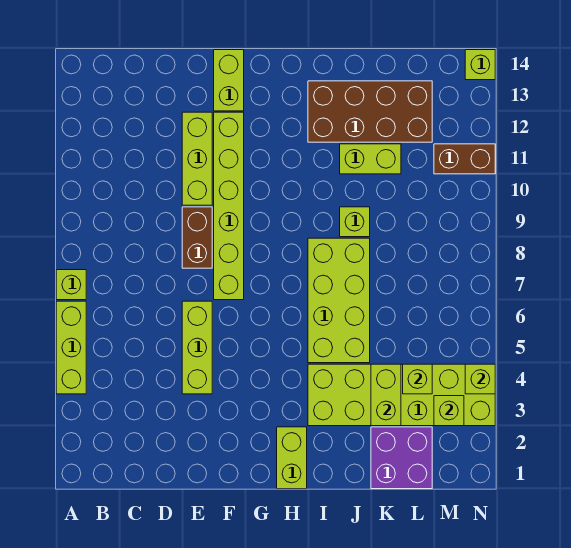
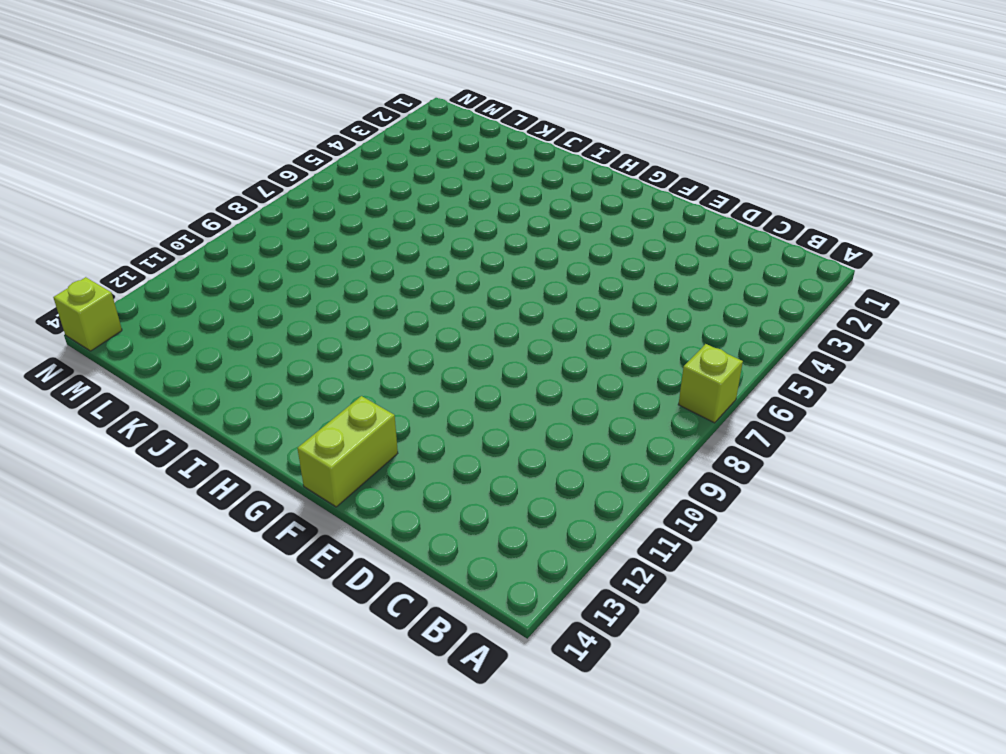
none -> lime brick A4:A6 level 1
none -> lime brick E4:E6 level 1
none -> brown brick E8:E9 level 1

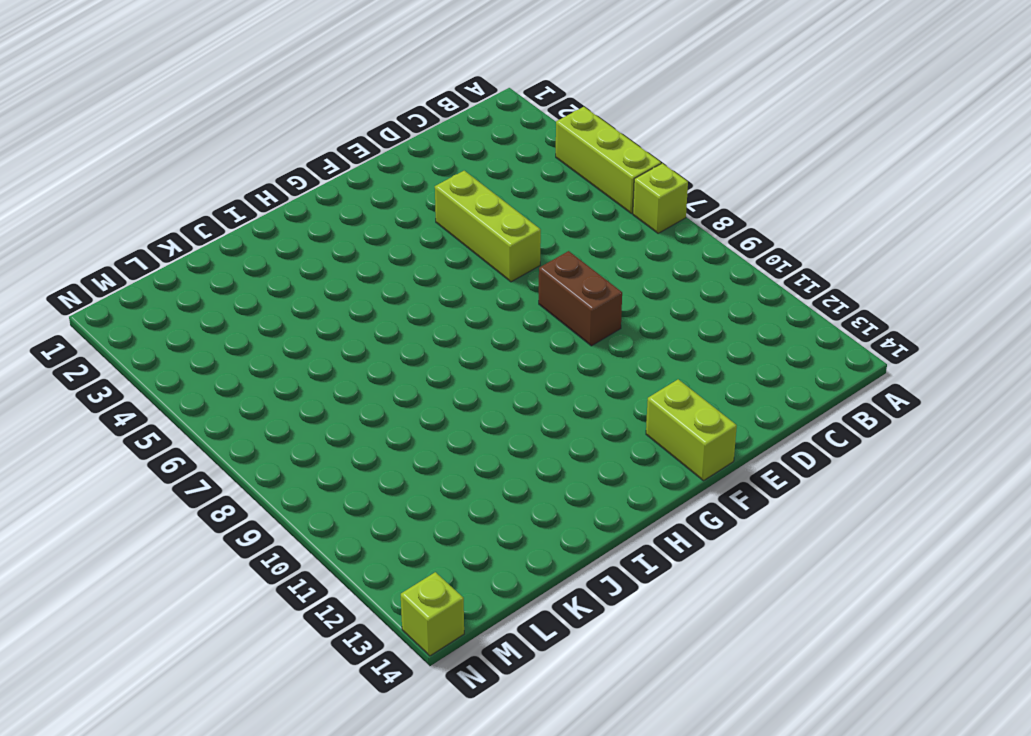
none -> lime brick E10:E12 level 1
none -> lime brick F7:F12 level 1
none -> lime brick H1:H2 level 1

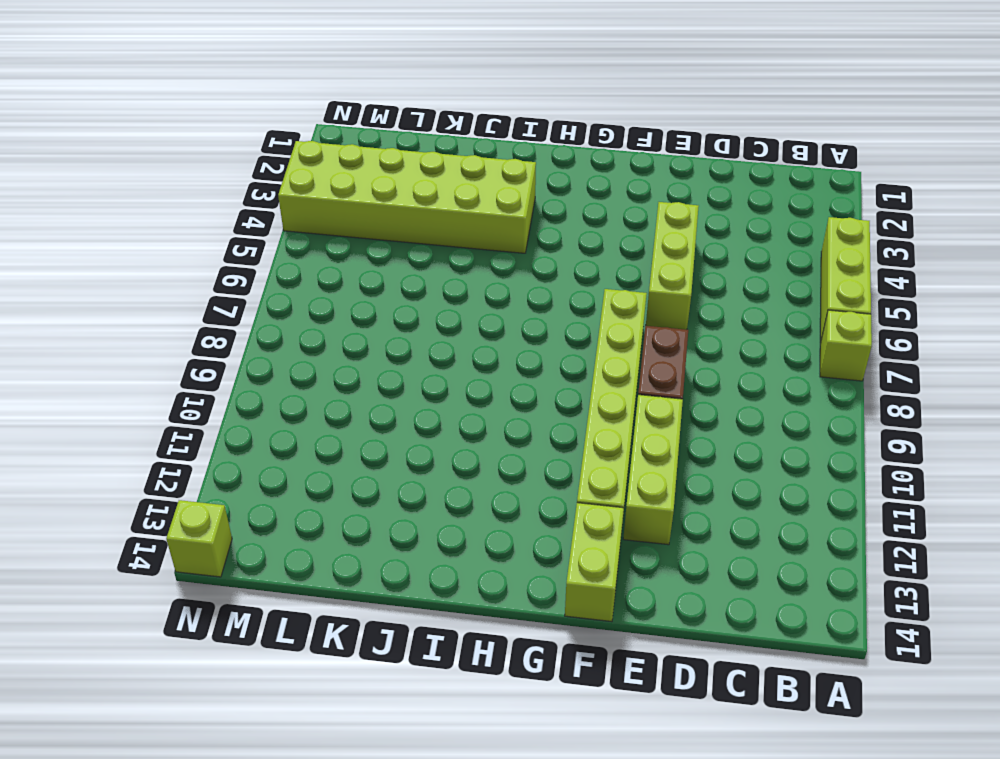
none -> lime brick H1:H2 level 1
none -> lime brick I5:J8 level 1
none -> brown brick I12:L13 level 1

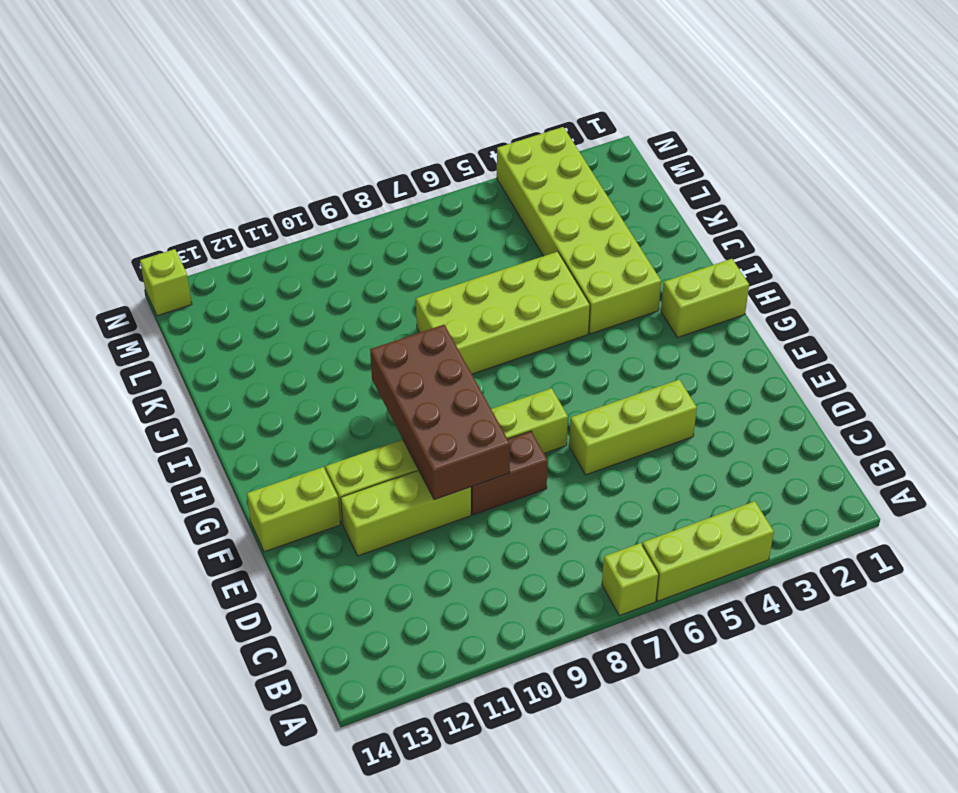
brown brick E9:H10 level 2 -> brown brick I12:L13 level 1
none -> lime brick J9 level 1
none -> lime brick J11:K11 level 1
none -> purple brick K1:L2 level 1

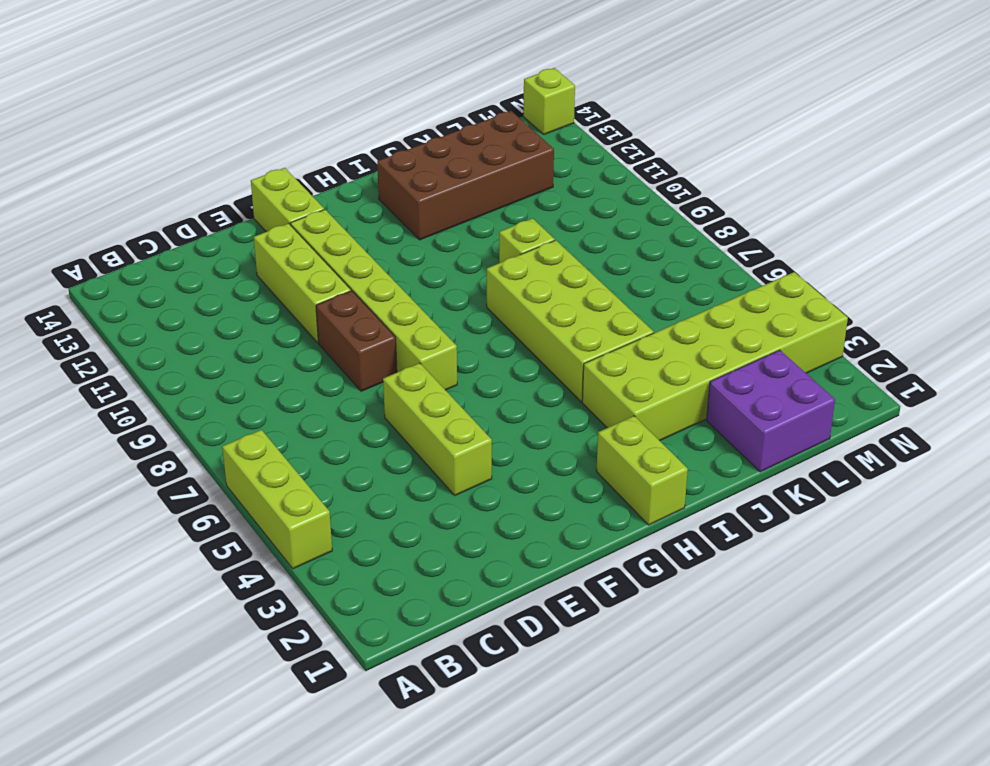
none -> lime brick A7 level 1
none -> lime brick J11:K11 level 1
none -> brown brick M11:N11 level 1

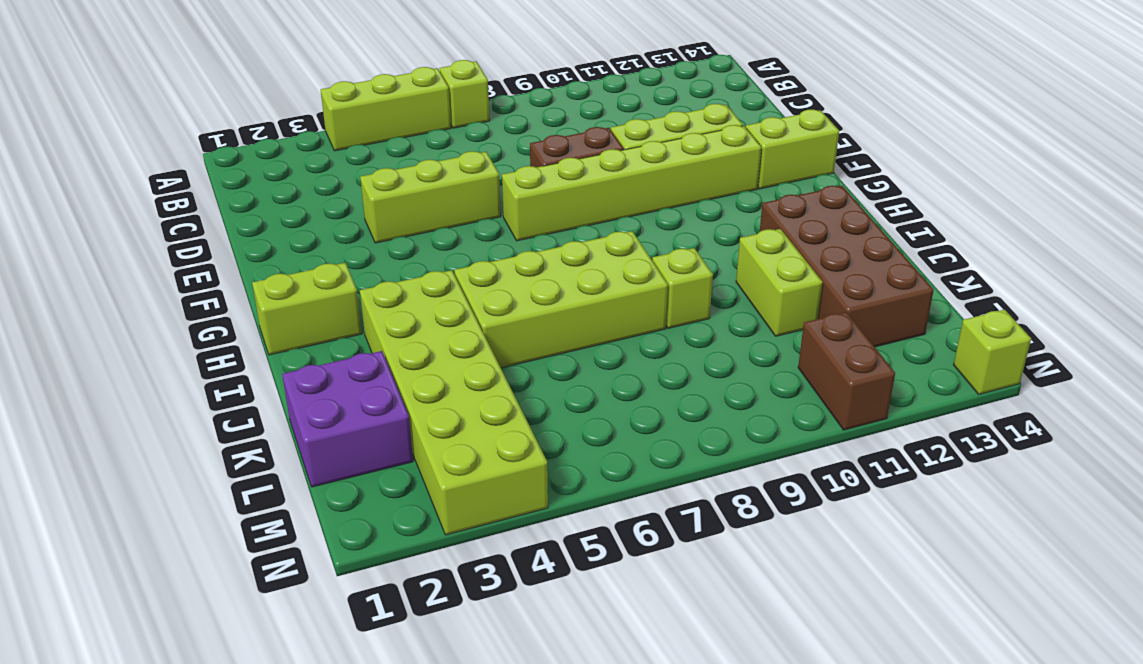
none -> lime brick K3:K4 level 2
none -> lime brick L4 level 2
none -> lime brick M3 level 2

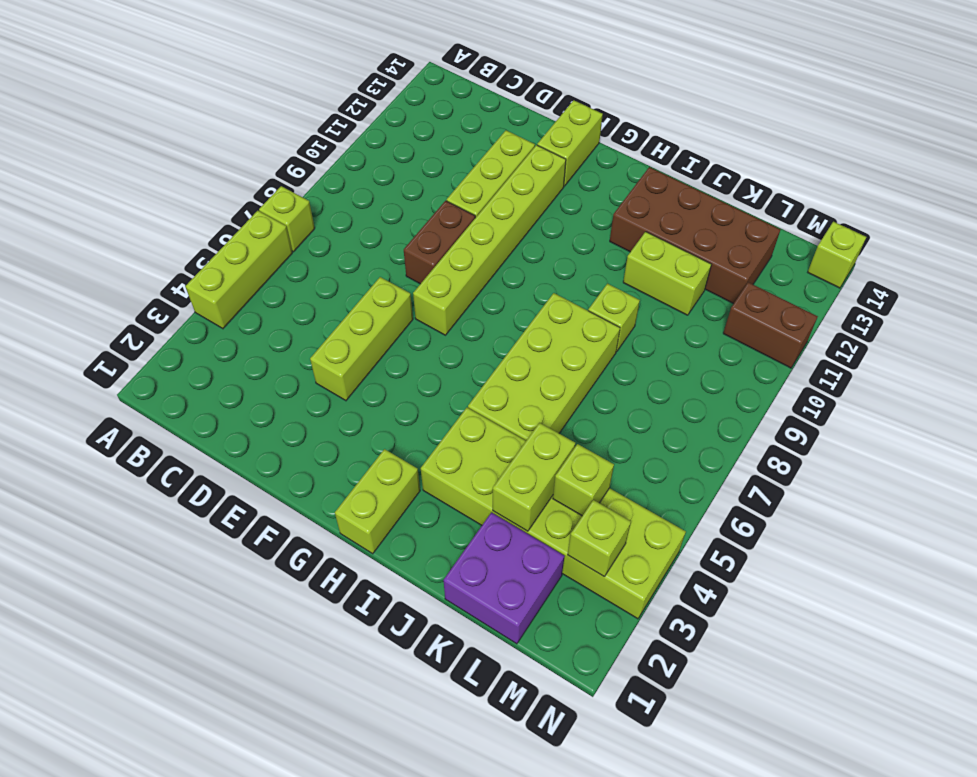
none -> lime brick N4 level 2

